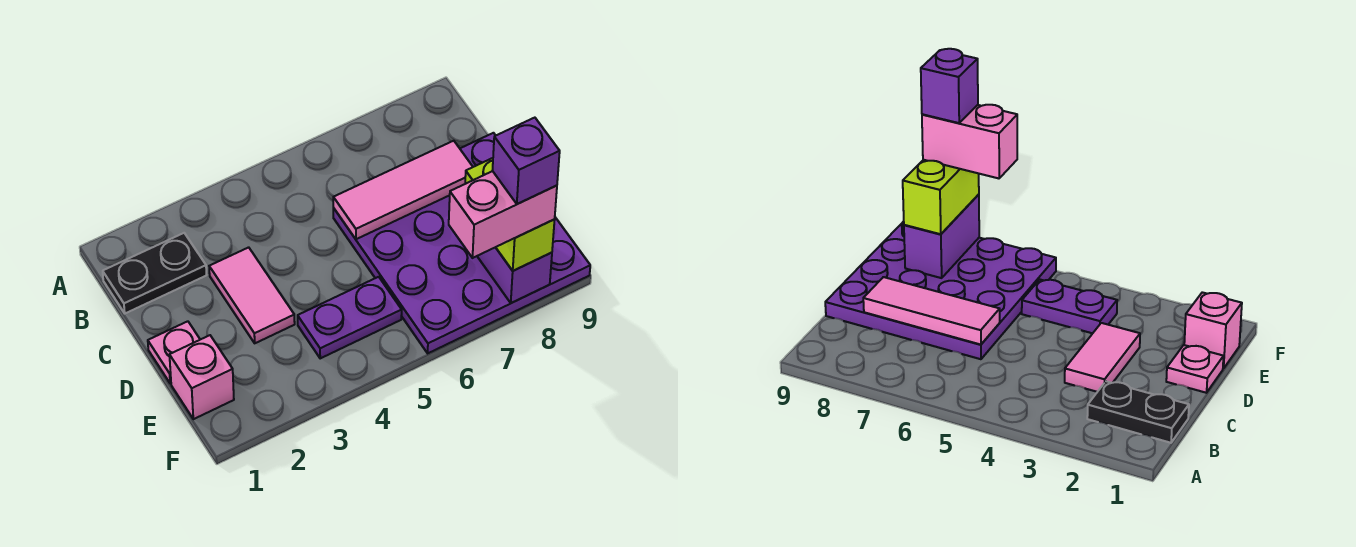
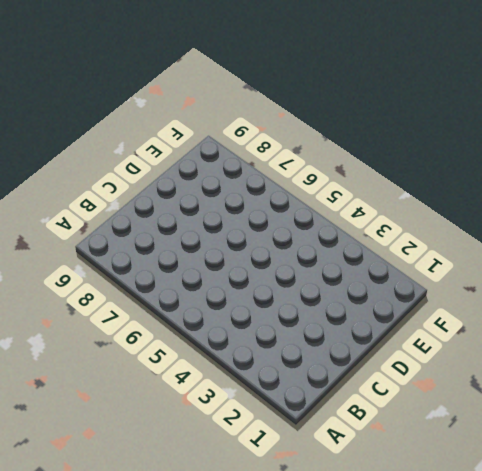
none -> black plate B1:B2 level 1
none -> pink tile C3:D3 level 1

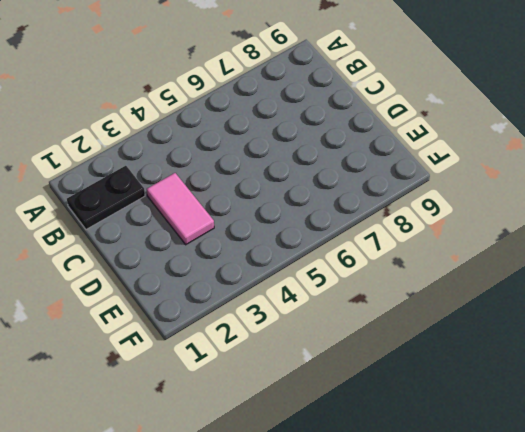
none -> purple plate C6:F9 level 1
none -> pink plate D1 level 1

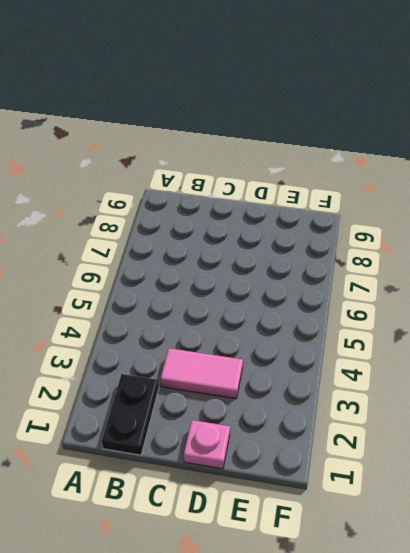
none -> purple plate C6:F9 level 1
none -> pink brick E1 level 1

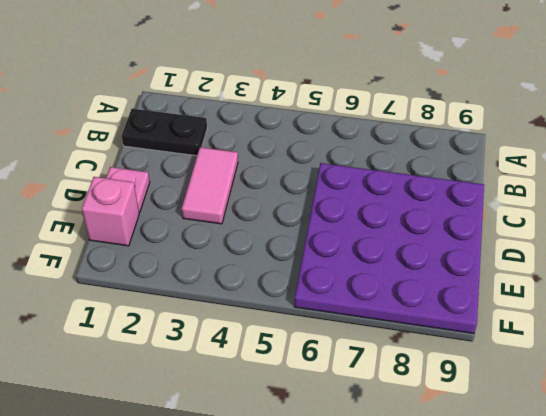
none -> purple plate E4:E5 level 1
none -> pink tile C6:C8 level 2

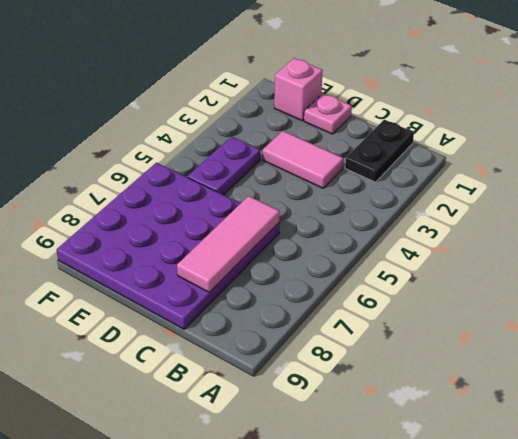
none -> purple brick E8:F8 level 2
none -> lime brick E8:F8 level 3

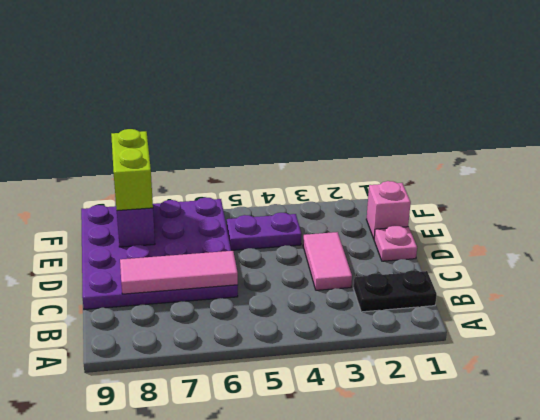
none -> pink brick F7:F8 level 4
none -> purple brick F8 level 5

